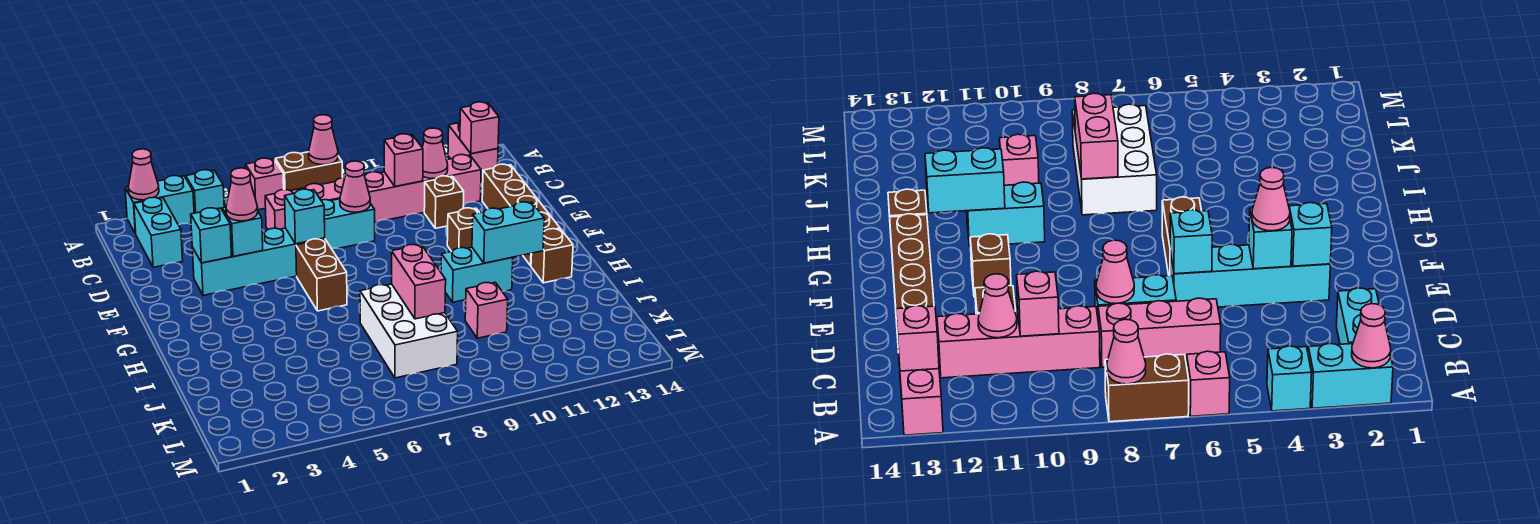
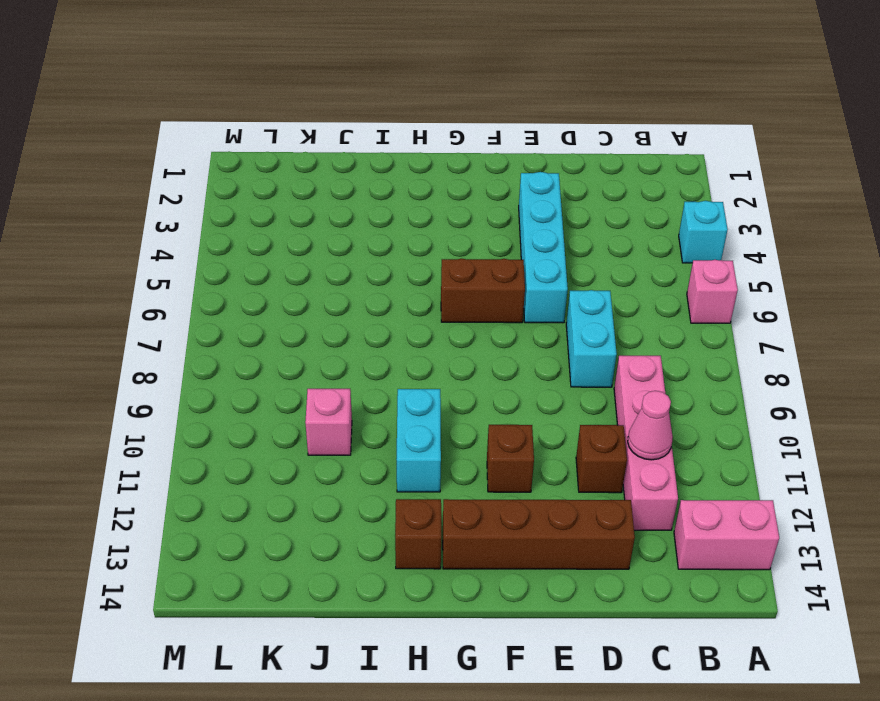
none -> cyan brick A2:A3 level 1
none -> brown brick A7:A8 level 1
none -> cyan brick B2:C2 level 1
none -> pink brick C6:C8 level 1

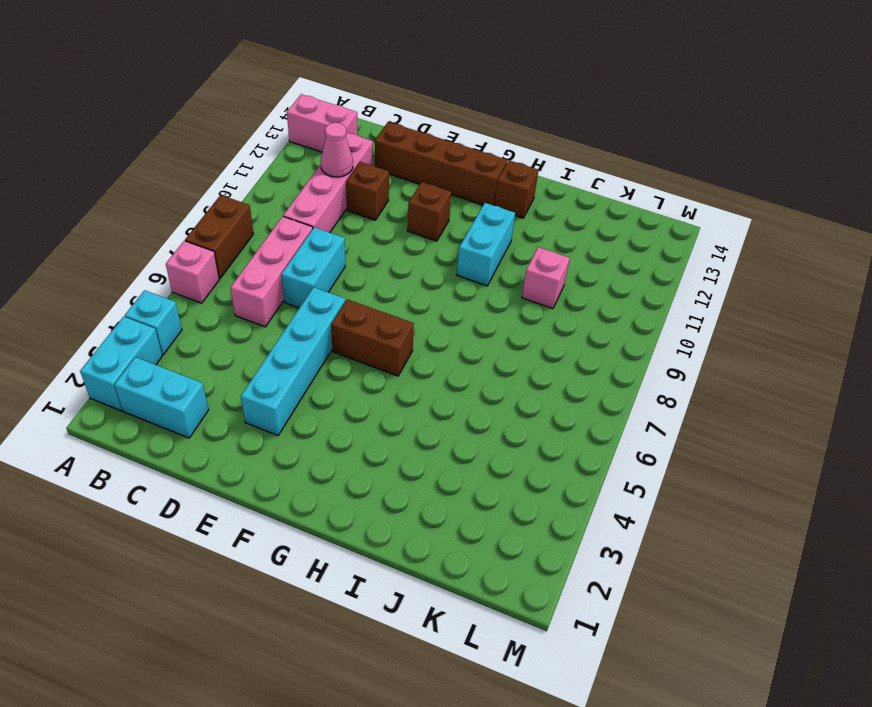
none -> white brick I7:K8 level 1
none -> pink cone A2 level 2
none -> pink cone A8 level 2
none -> pink brick B13 level 2

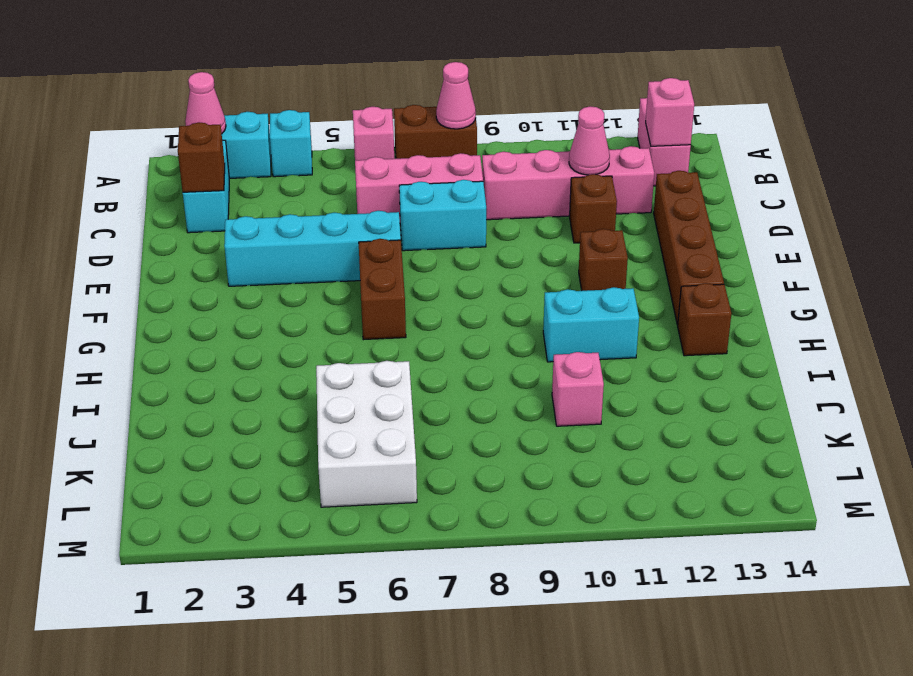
brown brick C2 level 2 -> none
white brick J5:L6 level 1 -> white brick I7:K8 level 1
none -> pink brick C10 level 2
none -> pink cone D8 level 2
none -> cyan brick E3 level 2
none -> cyan brick E4 level 2

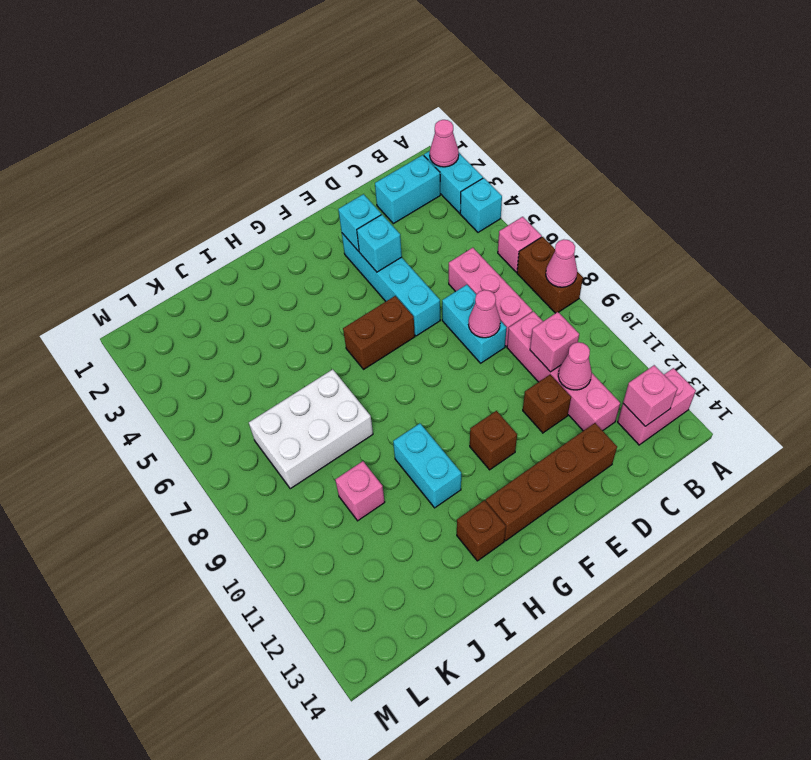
none -> cyan brick E6 level 2
none -> cyan brick H11:H12 level 2
none -> pink brick I8:J8 level 2
none -> pink cone E4 level 3

